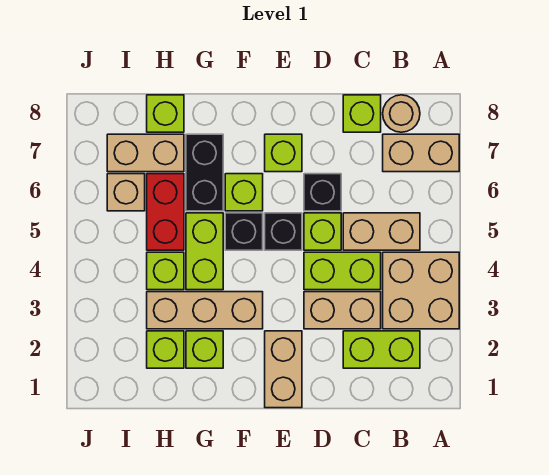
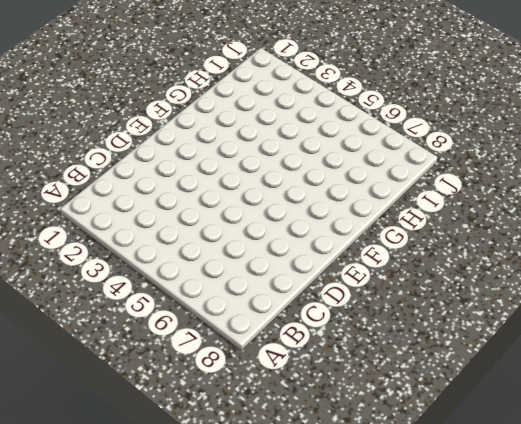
none -> tan brick A3:B4 level 1
none -> tan brick A7:B7 level 1
none -> lime brick B2:C2 level 1

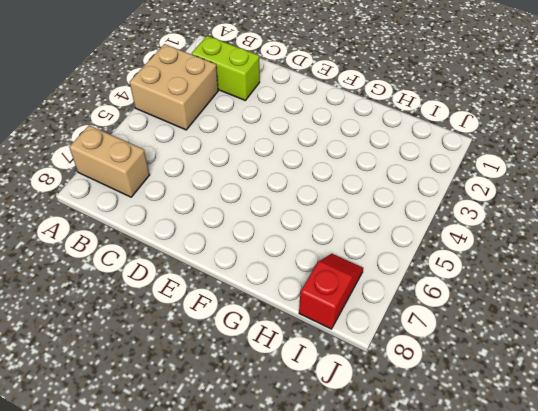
red slope I7:I8 level 1 top 8 -> tan brick H7:I7 level 1
none -> tan brick B5:C5 level 1
none -> tan round brick B8 level 1
none -> tan brick C3:D3 level 1

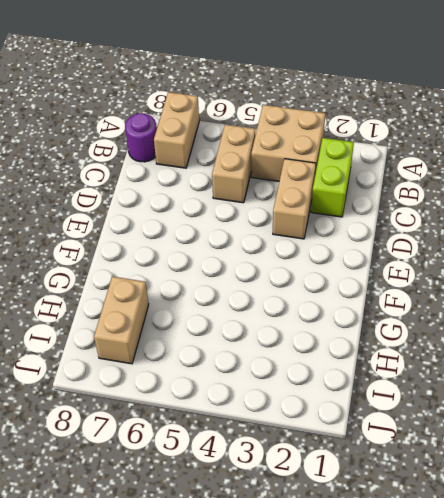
purple round brick B8 level 1 -> tan round brick B8 level 1
none -> lime brick C4:D4 level 1
none -> lime brick C8 level 1
none -> lime brick D5 level 1

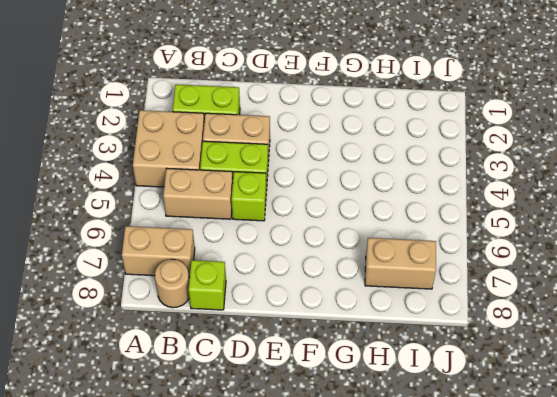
none -> black brick D6 level 1
none -> tan brick E1:E2 level 1
none -> black brick E5 level 1

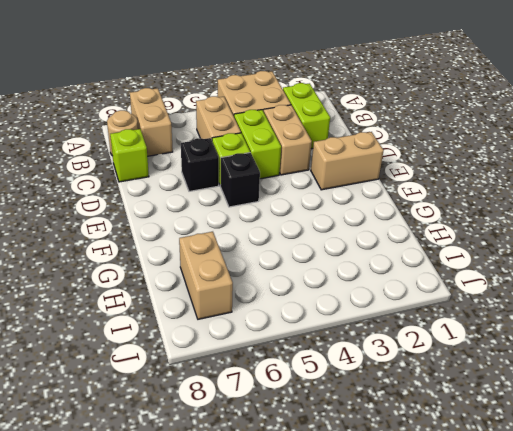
none -> lime brick E7 level 1
none -> tan brick F3:H3 level 1
none -> black brick F5 level 1

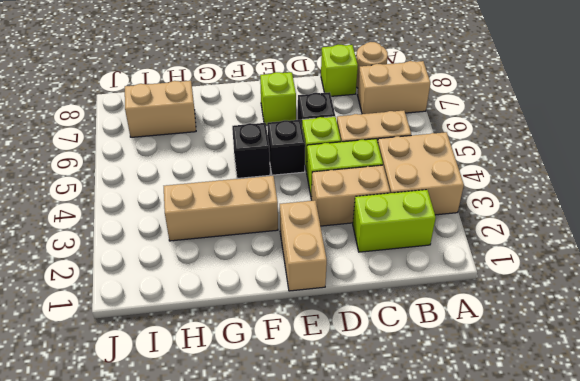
none -> lime brick F6 level 1
none -> lime brick G2 level 1
none -> lime brick G4:G5 level 1

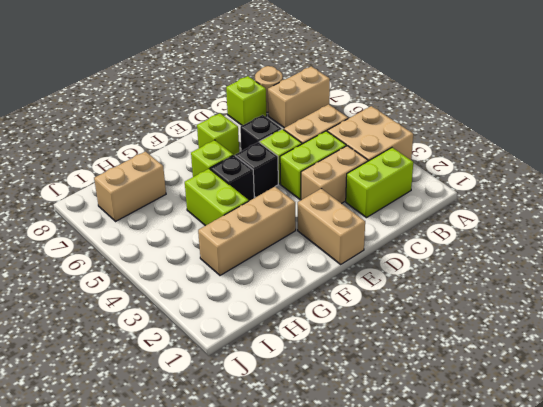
none -> lime brick G2 level 1
none -> black brick G6:G7 level 1
none -> lime brick H2 level 1

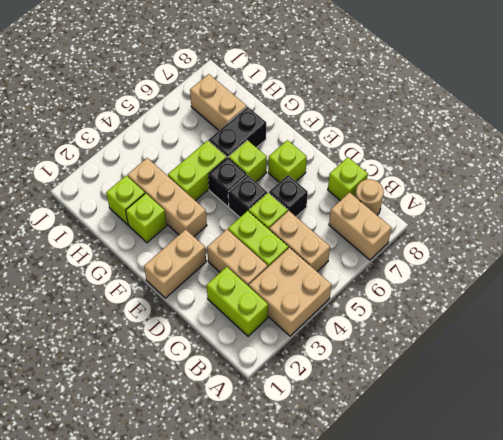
none -> lime brick H4 level 1
none -> red brick H5:H6 level 1
none -> lime brick H8 level 1

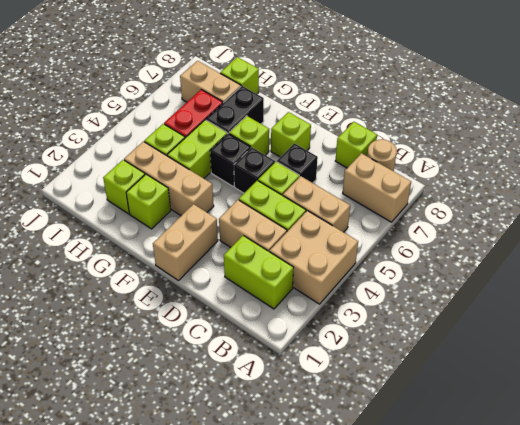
none -> tan brick I6 level 1

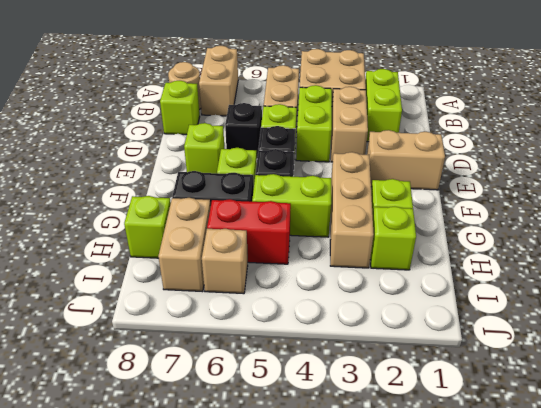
none -> lime brick H4 level 1

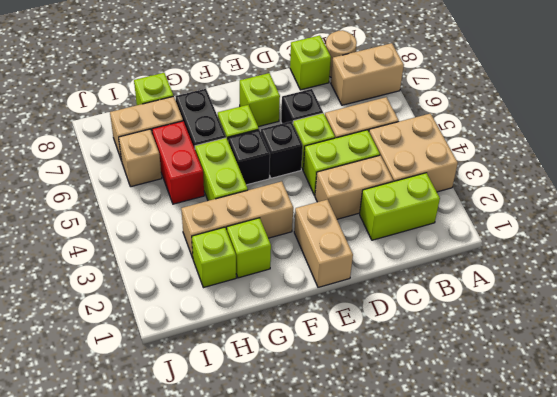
none -> lime brick H4 level 1

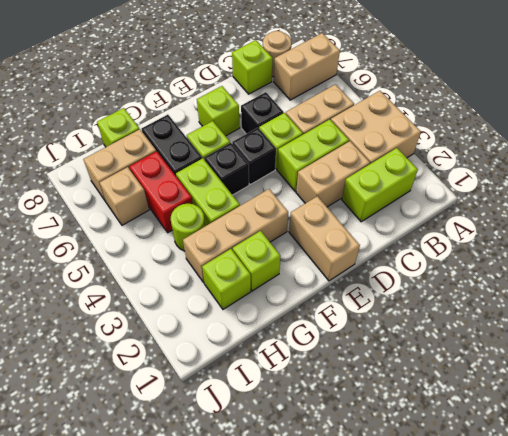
lime round brick H4 level 1 -> lime brick H4 level 1

